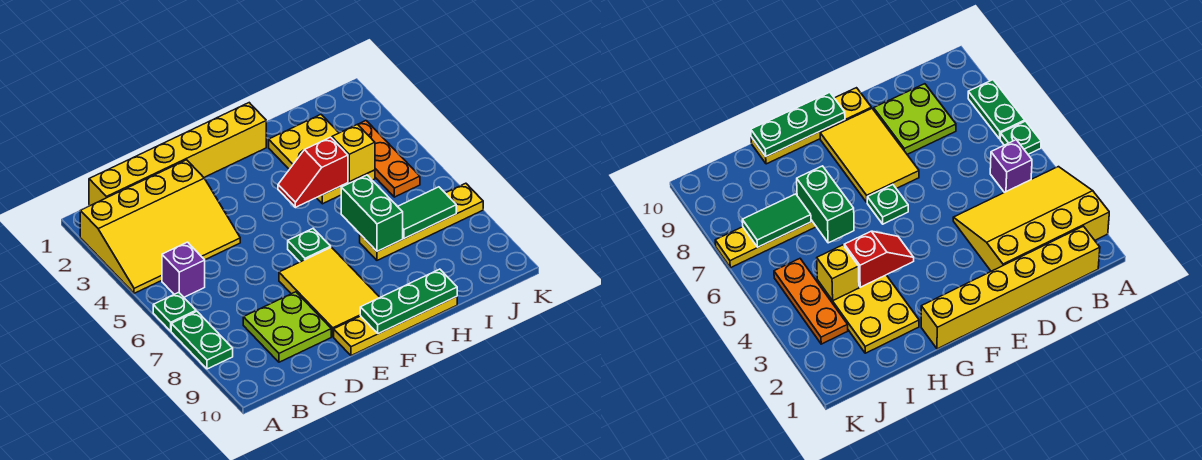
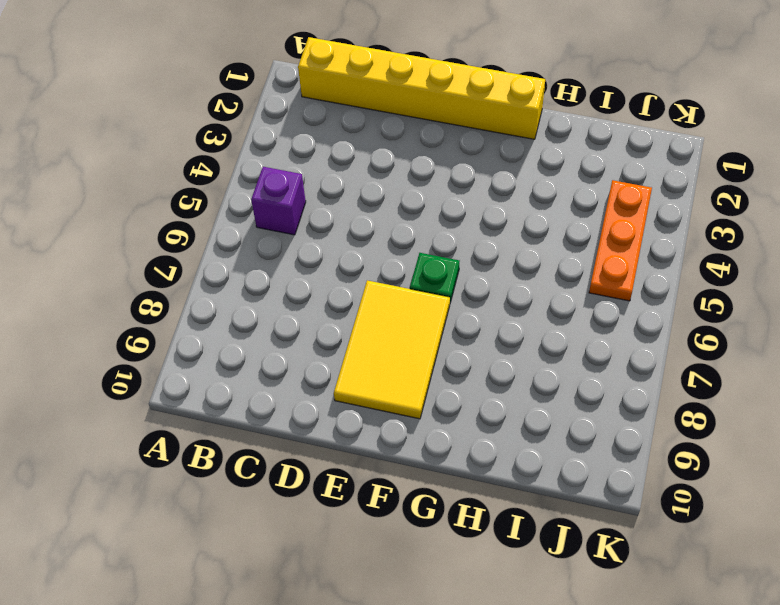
none -> yellow slope A2:D4 level 1 top 2
none -> green plate A6 level 1
none -> green plate A7:A8 level 1

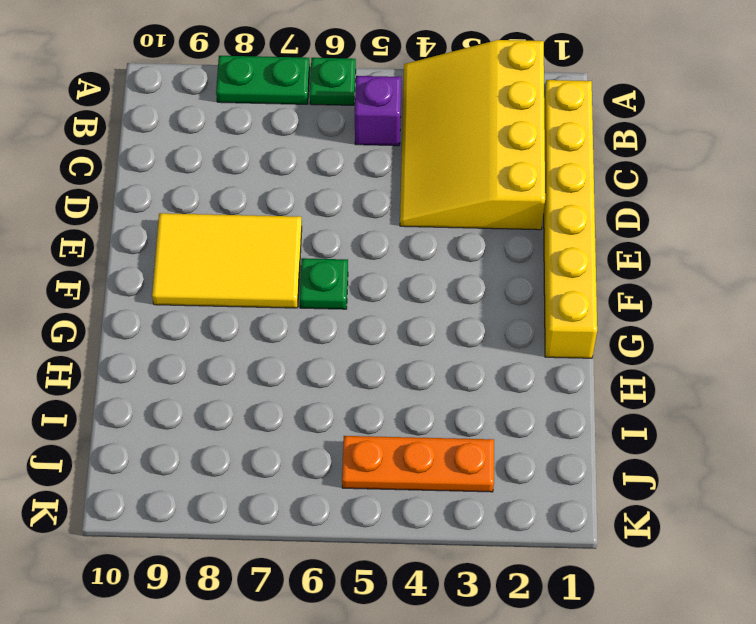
none -> lime plate C8:D9 level 1
none -> yellow plate E10:H10 level 1
none -> yellow plate H2:I4 level 1

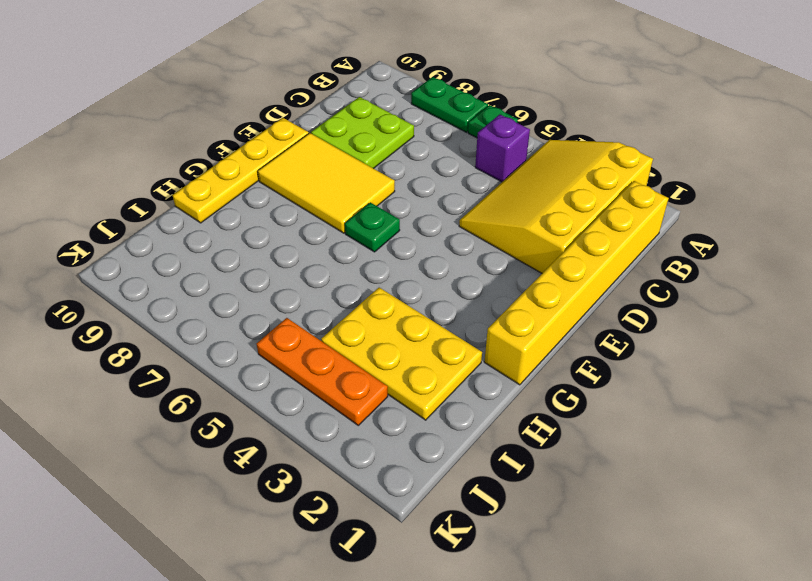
none -> yellow plate H7:K7 level 1
none -> green plate F10:H10 level 2
none -> red slope G4:H4 level 2 top H

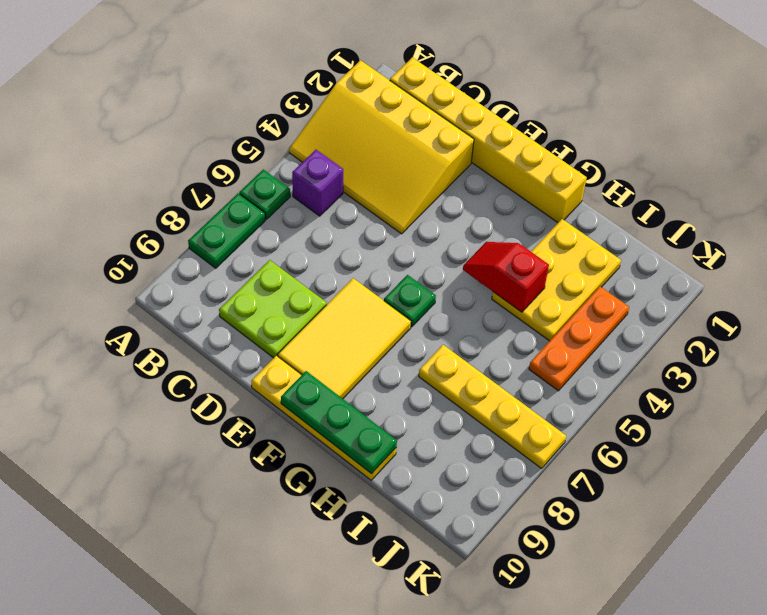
none -> green brick H6:H7 level 2
none -> yellow brick I4 level 2
none -> green tile I7:J7 level 2

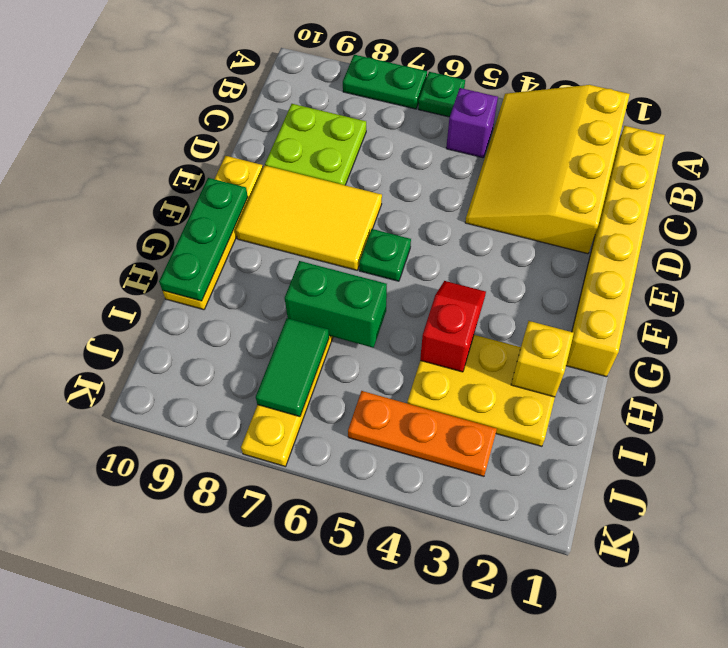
yellow brick H2 level 2 -> yellow brick I4 level 2

